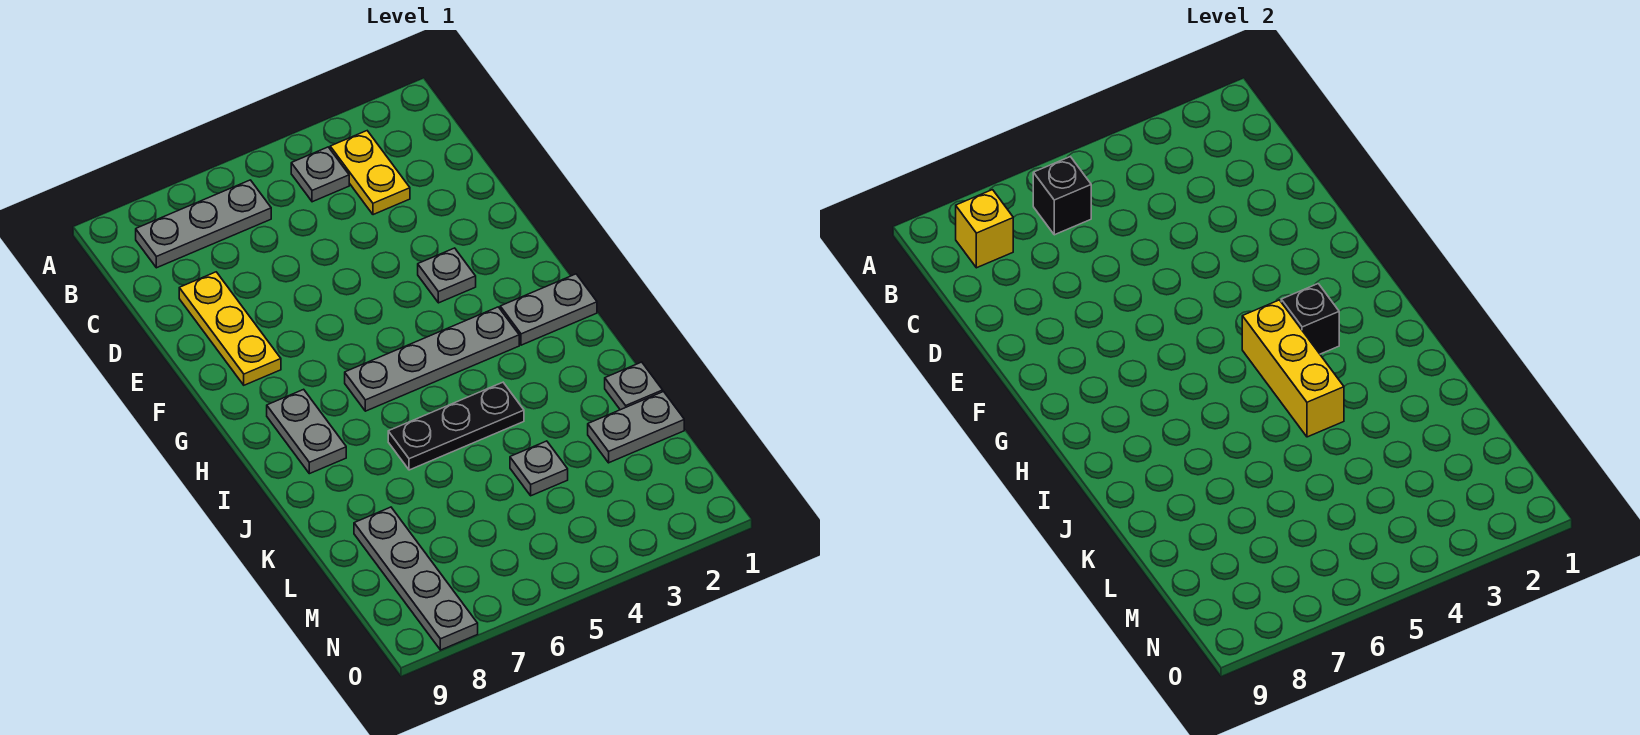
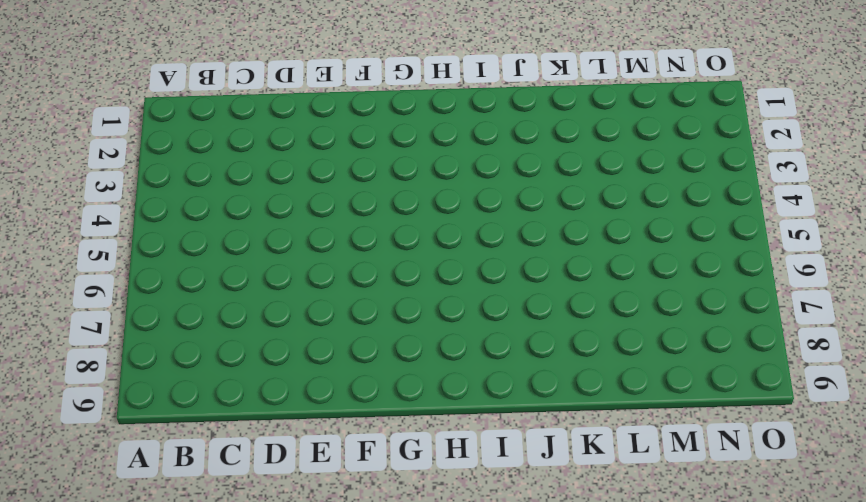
none -> yellow plate B3:C3 level 1
none -> grey plate B4 level 1
none -> grey plate B6:B8 level 1

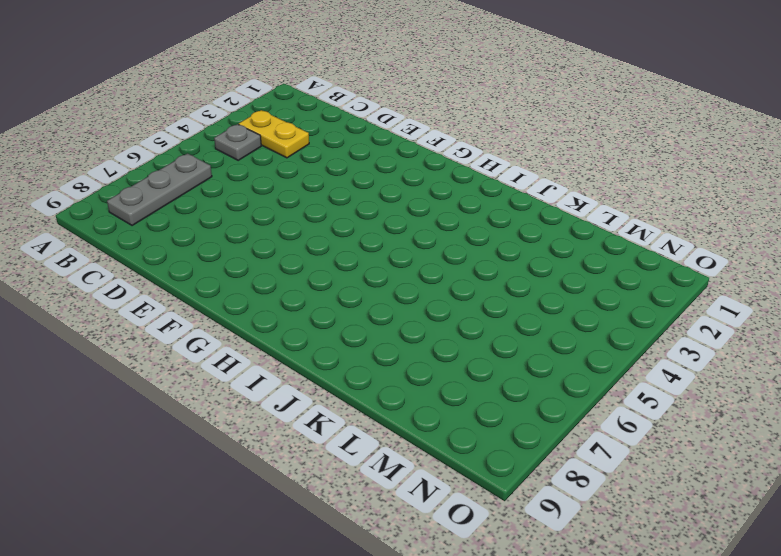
none -> yellow plate D8:F8 level 1
none -> grey plate F3 level 1
none -> grey plate H1:H2 level 1

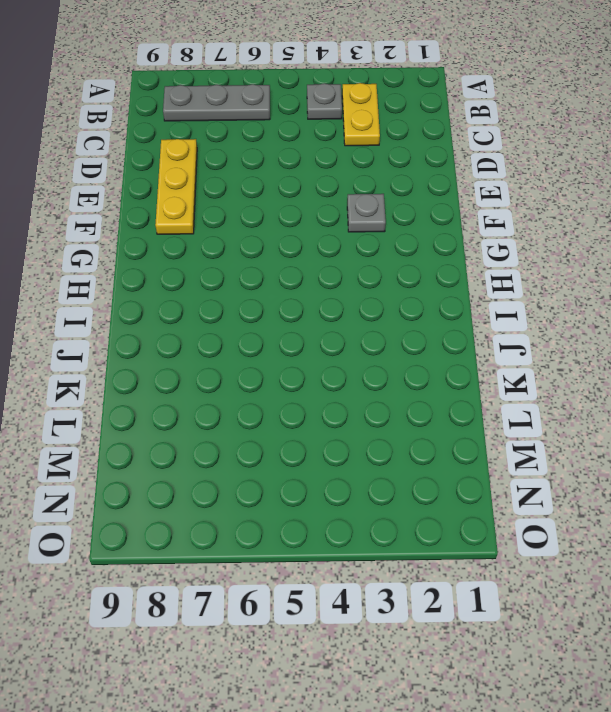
none -> grey plate H1:H2 level 1
none -> grey plate H3:H6 level 1
none -> grey plate H8:I8 level 1

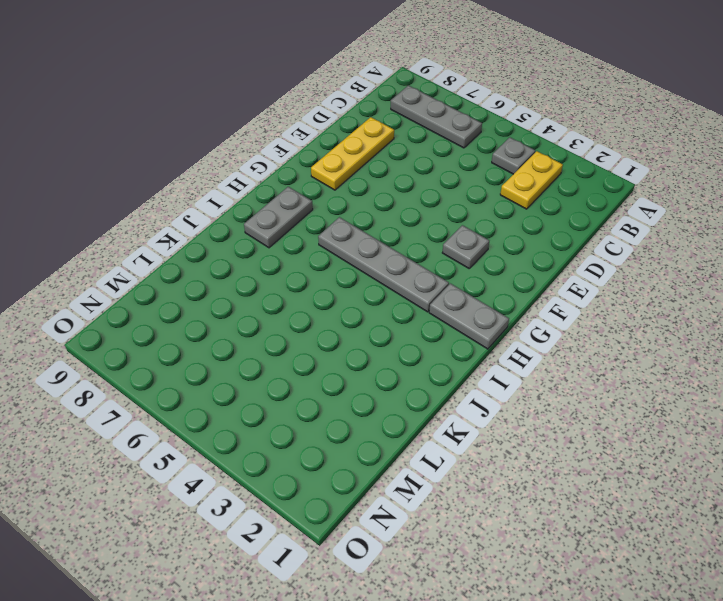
none -> black plate J4:J6 level 1
none -> grey plate K1 level 1
none -> grey plate L1:L2 level 1

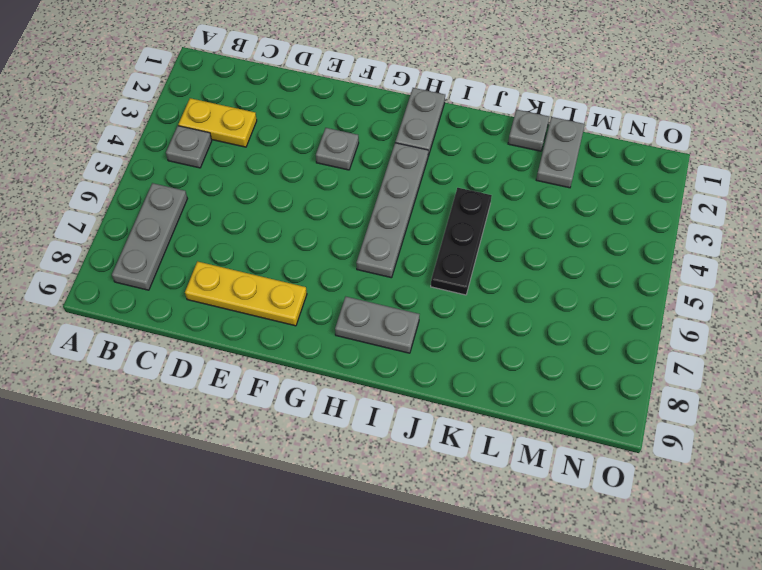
none -> grey plate L4 level 1
none -> grey plate L8:O8 level 1
none -> black brick B6 level 2

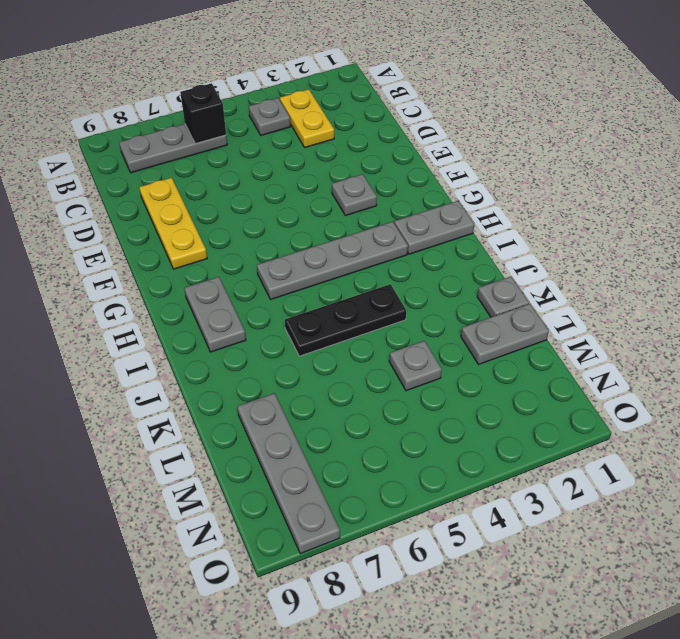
none -> yellow brick B8 level 2
none -> black brick H3 level 2
none -> yellow brick H4:J4 level 2

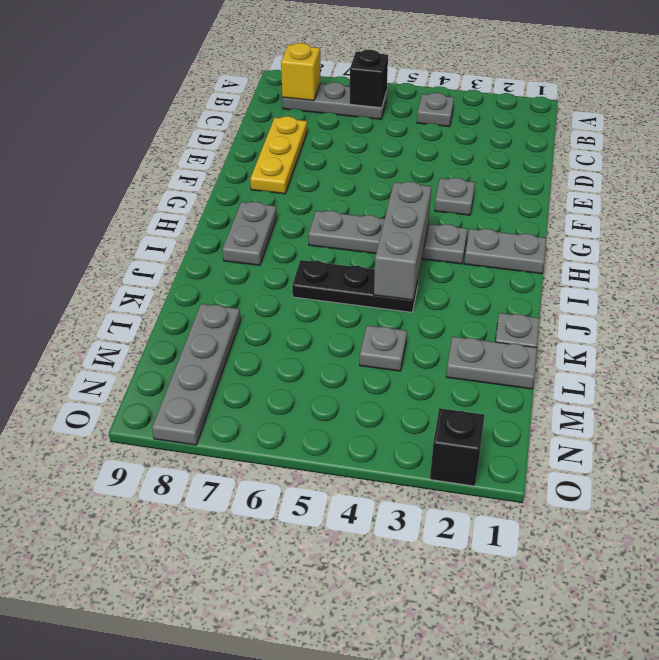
grey brick H4:J4 level 2 -> yellow brick H4:J4 level 2
black brick O2 level 1 -> black brick H3 level 2
none -> yellow plate B3:C3 level 1

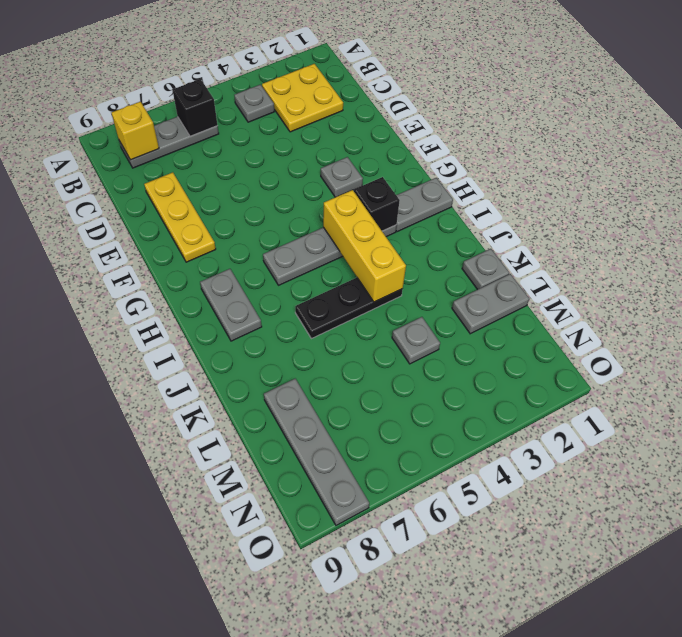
yellow plate B2:C3 level 1 -> yellow plate B3:C3 level 1

